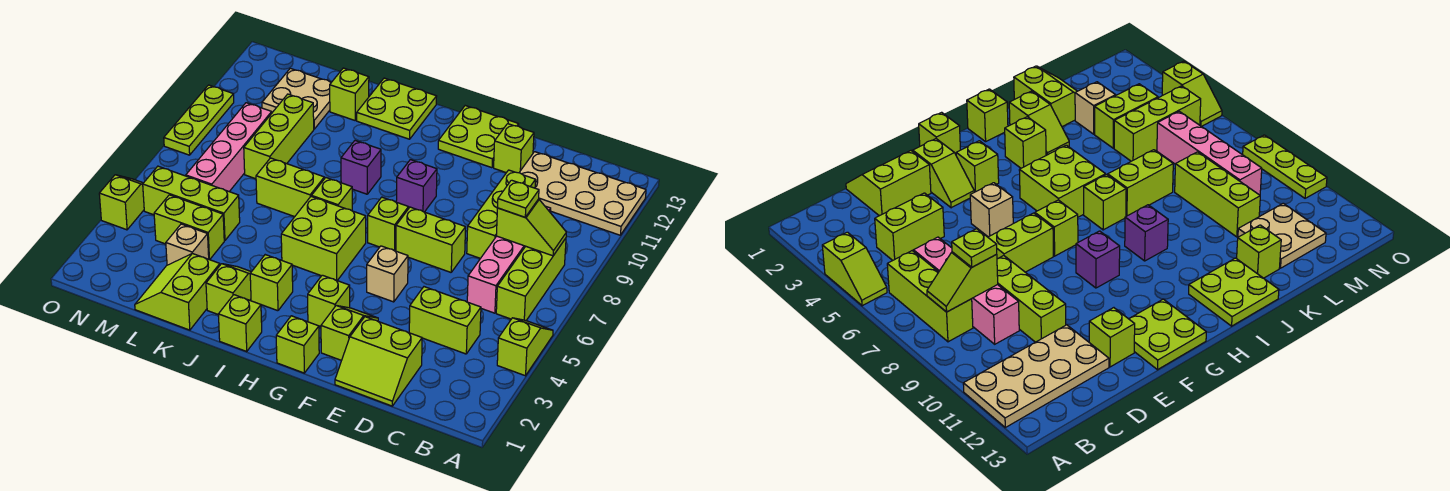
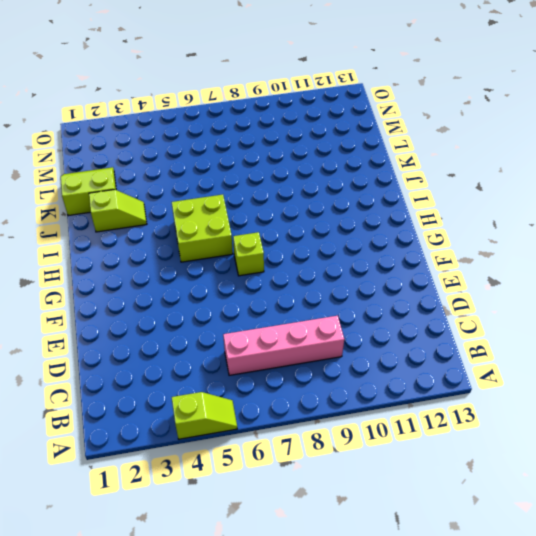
none -> tan plate A11:D12 level 1
none -> lime brick B6:B8 level 1
none -> lime brick C4:D4 level 1
none -> lime slope D1:E2 level 1 top 2

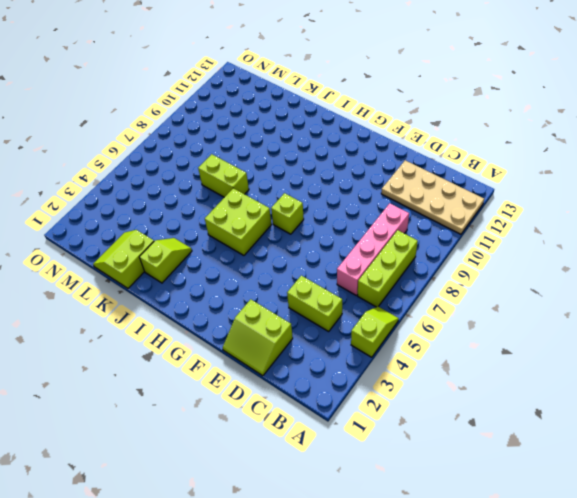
none -> lime brick D8:D10 level 1
none -> lime brick E7:F7 level 1
none -> lime brick E12 level 1
none -> lime slope F2:F3 level 1 top 2

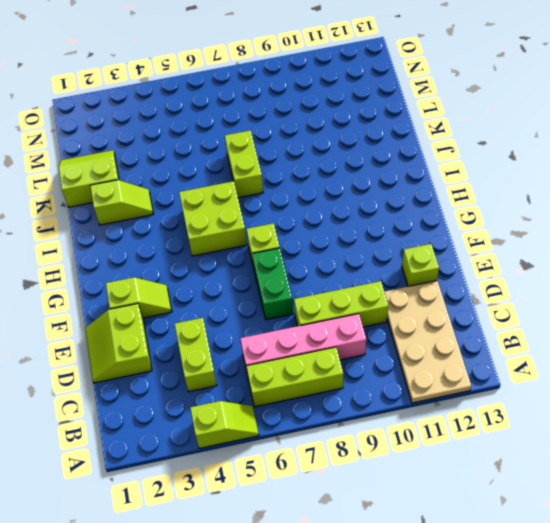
green brick E7:F7 level 1 -> lime brick E7:F7 level 1
none -> tan brick F5 level 1
none -> lime plate F12:G13 level 1
none -> lime brick G1 level 1
none -> lime brick G3 level 1

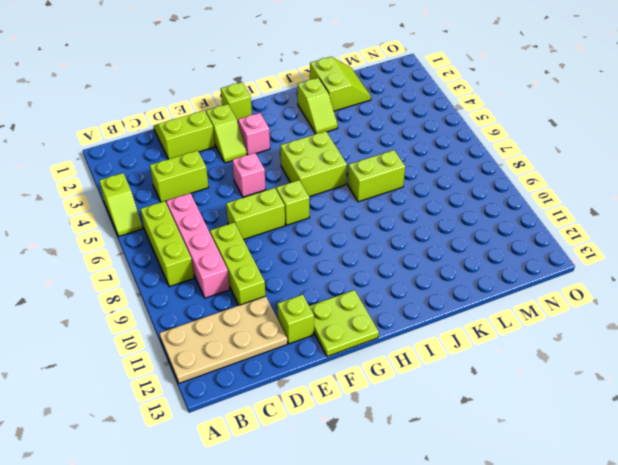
pink brick F5 level 1 -> tan brick F5 level 1
pink brick G3 level 1 -> lime brick G3 level 1
none -> purple brick G9 level 1
none -> lime brick I1 level 1
none -> lime brick I3 level 1
none -> lime brick I7 level 1

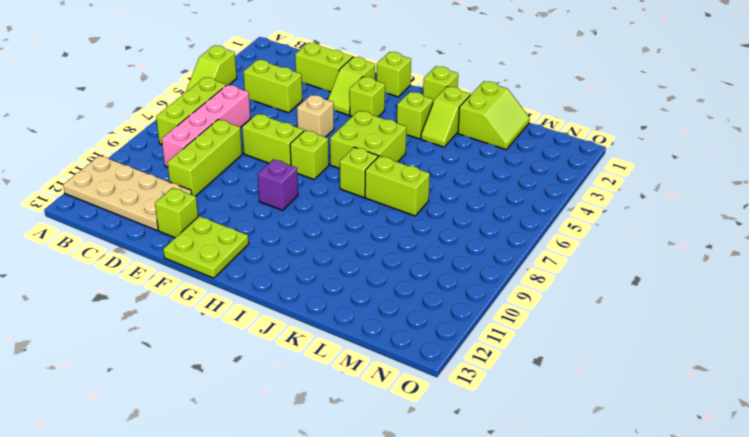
none -> purple brick I9 level 1
none -> lime plate I12:J13 level 1
none -> lime brick K12 level 1
none -> tan brick L3 level 1

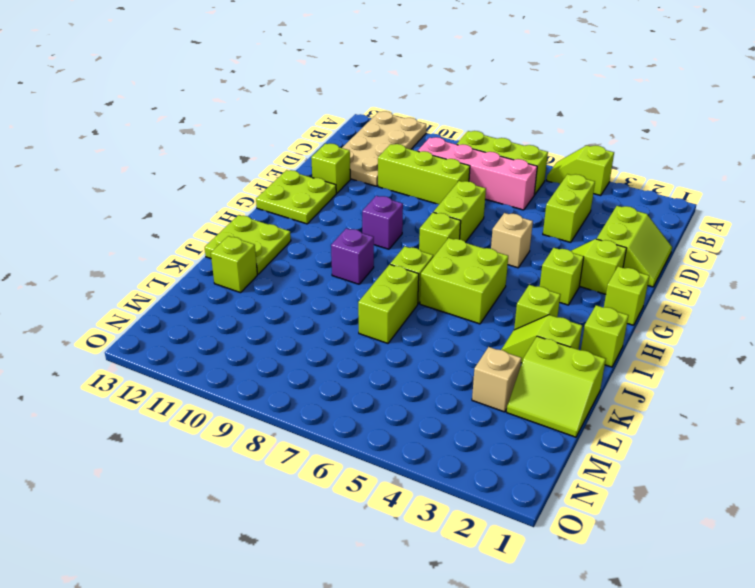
none -> lime brick L4:M4 level 1
none -> lime brick L5:N5 level 1
none -> lime brick L8:L10 level 1
none -> tan plate L11:M12 level 1

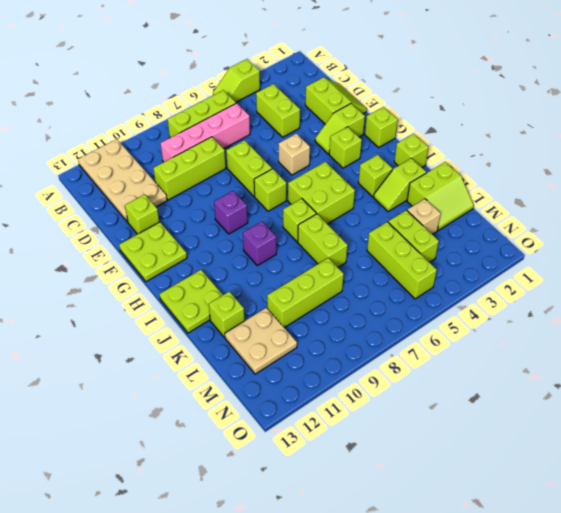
none -> pink brick M6:M9 level 1
none -> lime slope O4:O5 level 1 top 4
none -> lime plate O8:O10 level 1
none -> lime slope B8:C8 level 2 top C

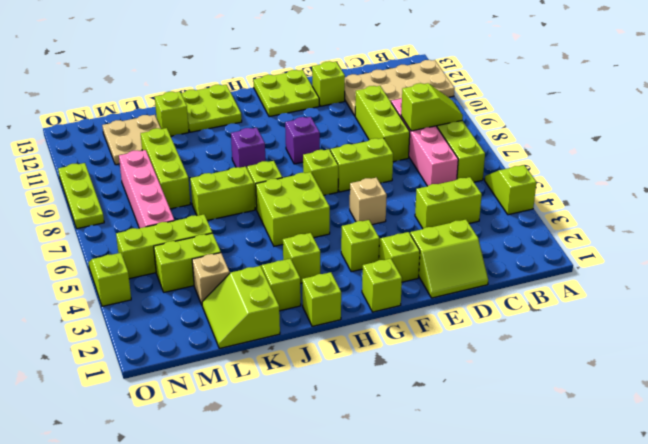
none -> lime plate C8 level 3

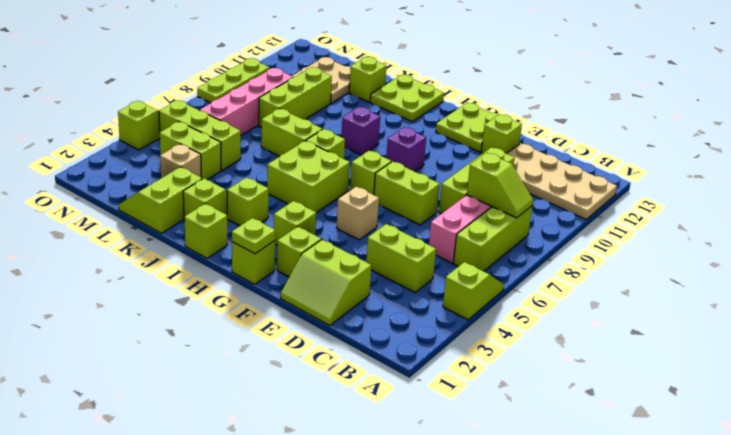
lime plate G1 level 2 -> lime plate C8 level 3

